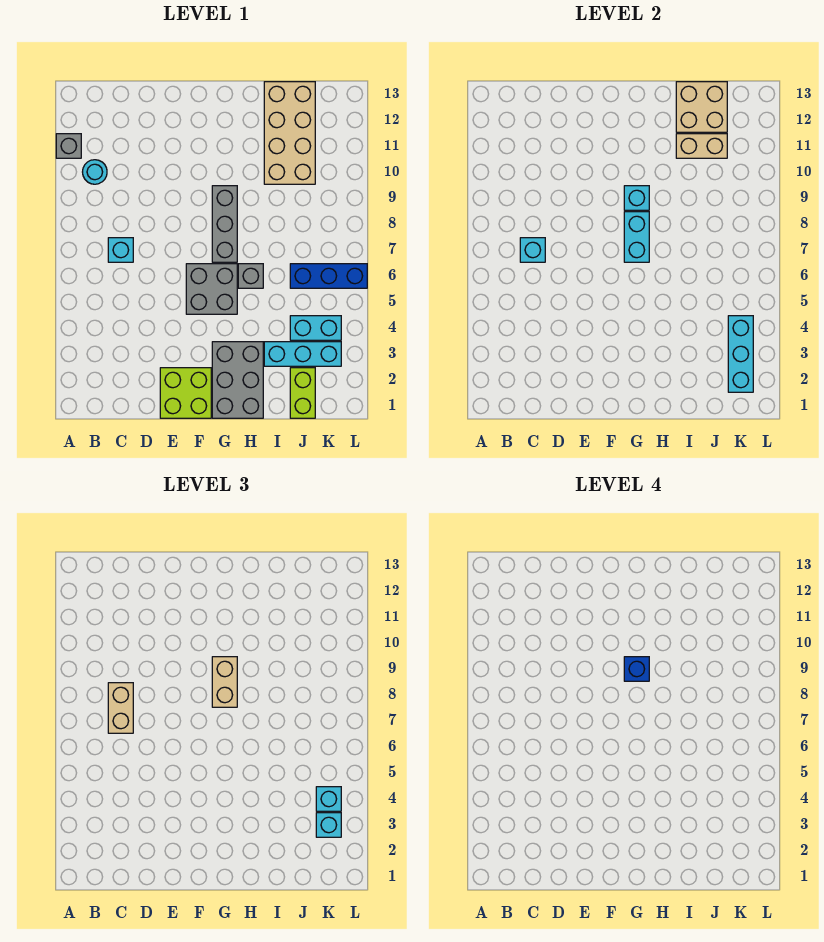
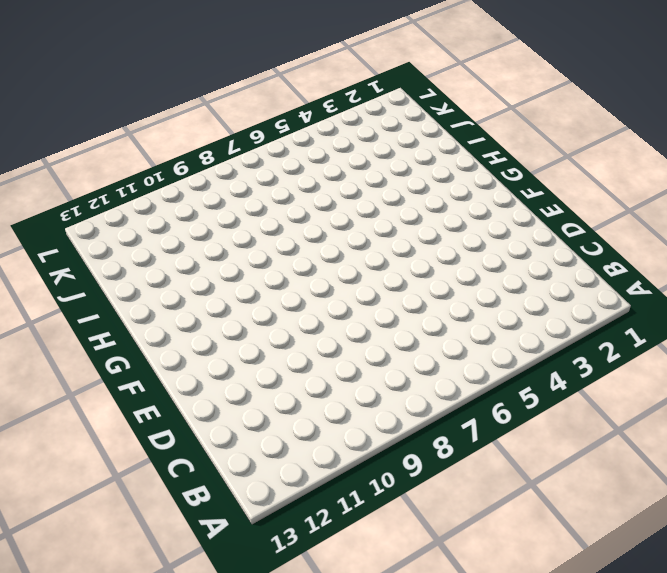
none -> grey brick A11 level 1
none -> cyan round brick B10 level 1
none -> cyan brick C7 level 1

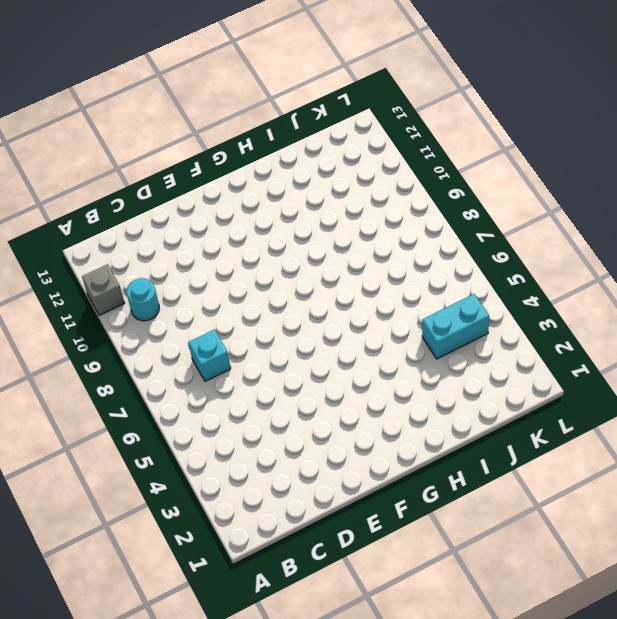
none -> lime brick E1:F2 level 1
none -> grey brick F5:G6 level 1
none -> grey brick G1:H3 level 1

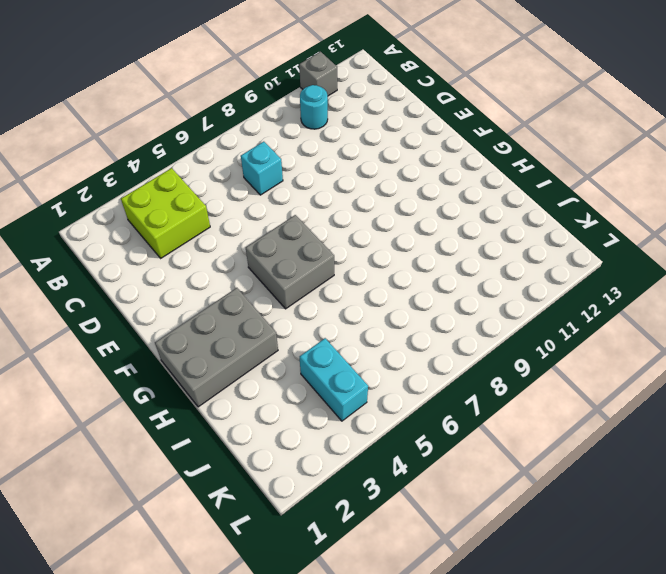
lime brick B3:C4 level 1 -> lime brick E1:F2 level 1
none -> grey brick G7:G9 level 1
none -> grey brick H6 level 1
none -> cyan brick I3:K3 level 1

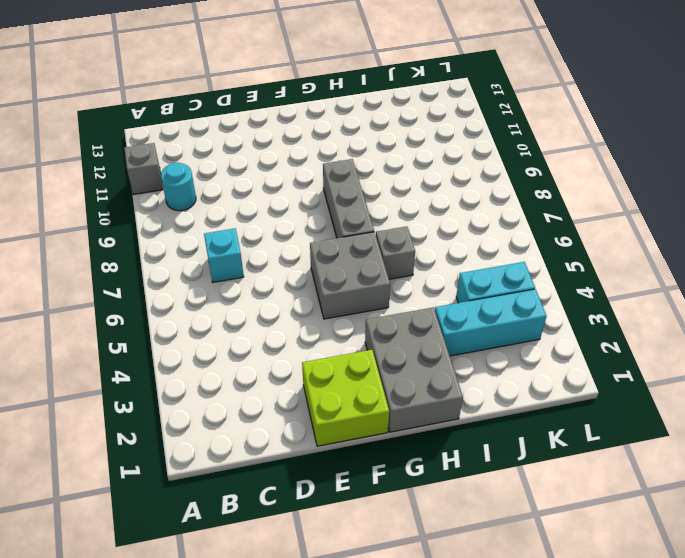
none -> tan brick I10:J13 level 1
none -> lime brick J1:J2 level 1
none -> blue brick J6:L6 level 1

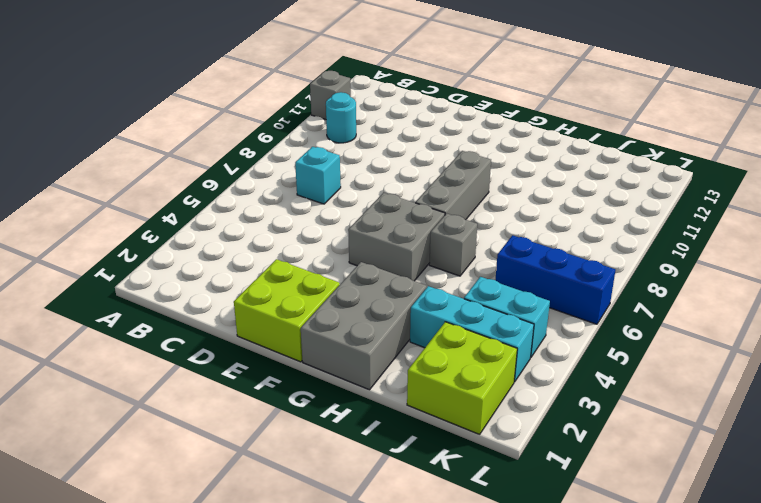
lime brick J1:K2 level 1 -> lime brick J1:J2 level 1
none -> tan brick I10:J13 level 1
none -> cyan brick C7 level 2
none -> cyan brick G7:G8 level 2

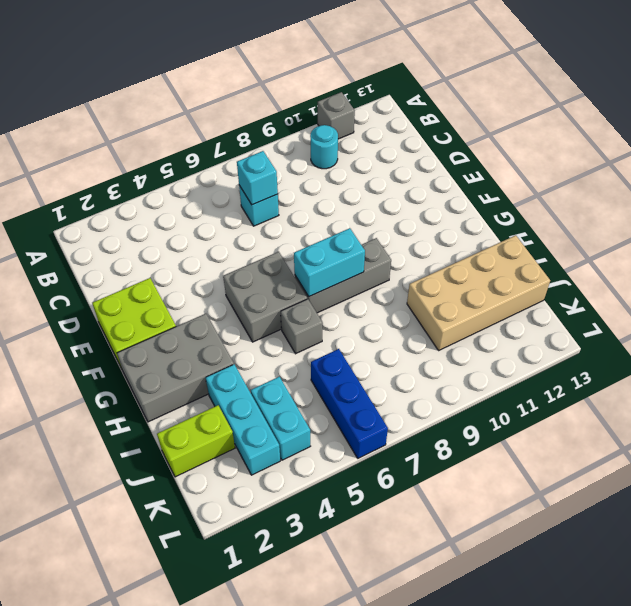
none -> cyan brick G9 level 2
none -> tan brick I11:J11 level 2
none -> tan brick I12:J13 level 2

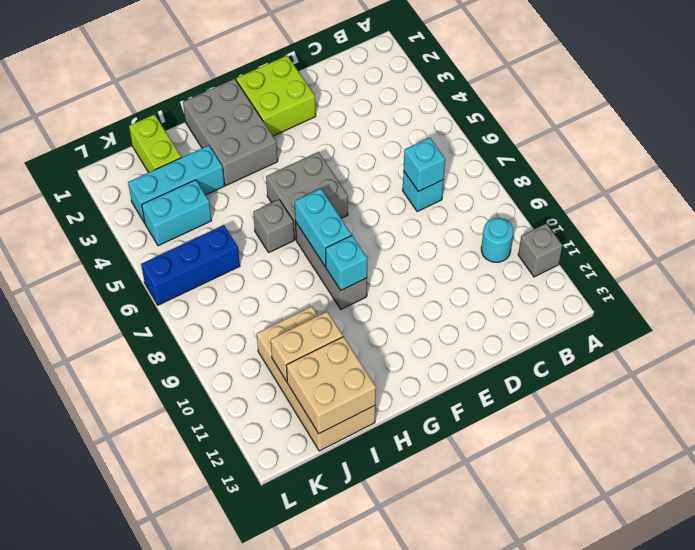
none -> cyan brick K2:K4 level 2
none -> tan brick C7:C8 level 3
none -> tan brick G8:G9 level 3

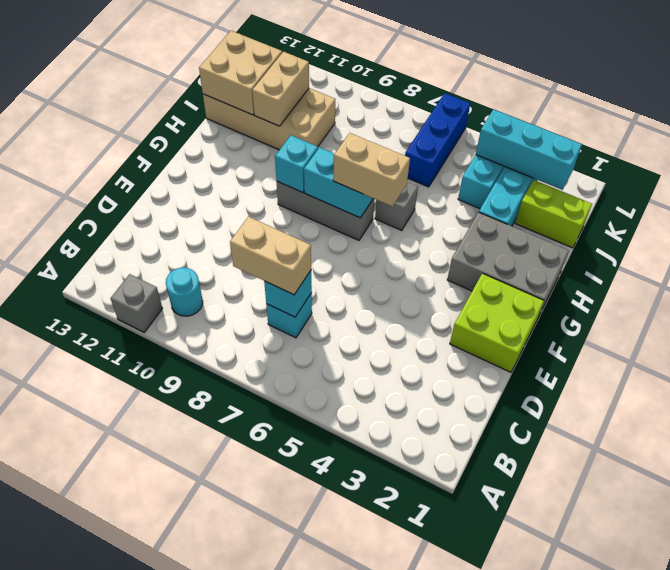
tan brick G6:G7 level 3 -> tan brick G8:G9 level 3
none -> grey brick F5:G6 level 1
none -> cyan brick K3 level 3
none -> cyan brick K4 level 3

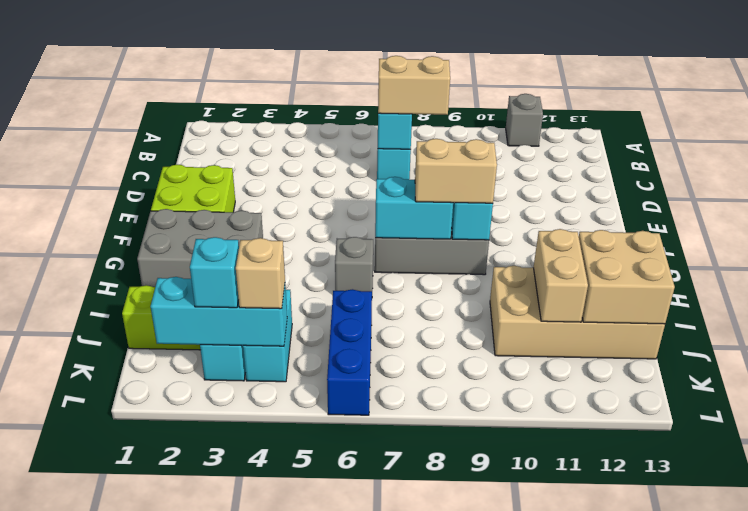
tan brick K4 level 3 -> cyan brick K4 level 3
none -> cyan round brick B10 level 1
none -> grey brick F5:G6 level 1
none -> blue brick G9 level 4

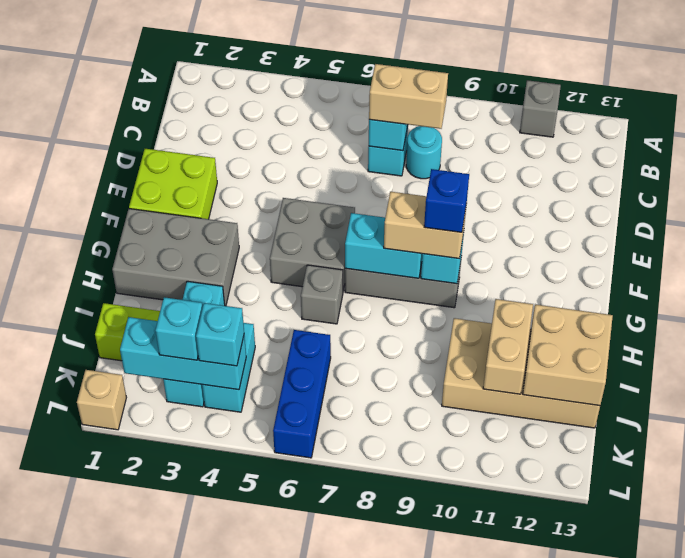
cyan round brick C8 level 1 -> cyan round brick B10 level 1
tan brick L1 level 1 -> none

